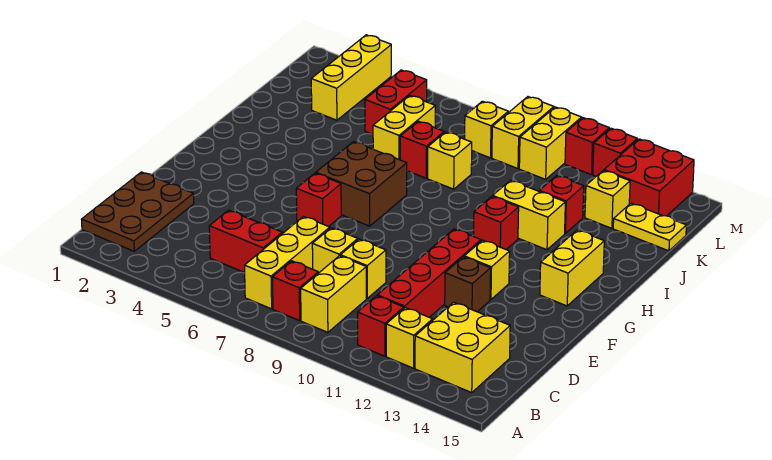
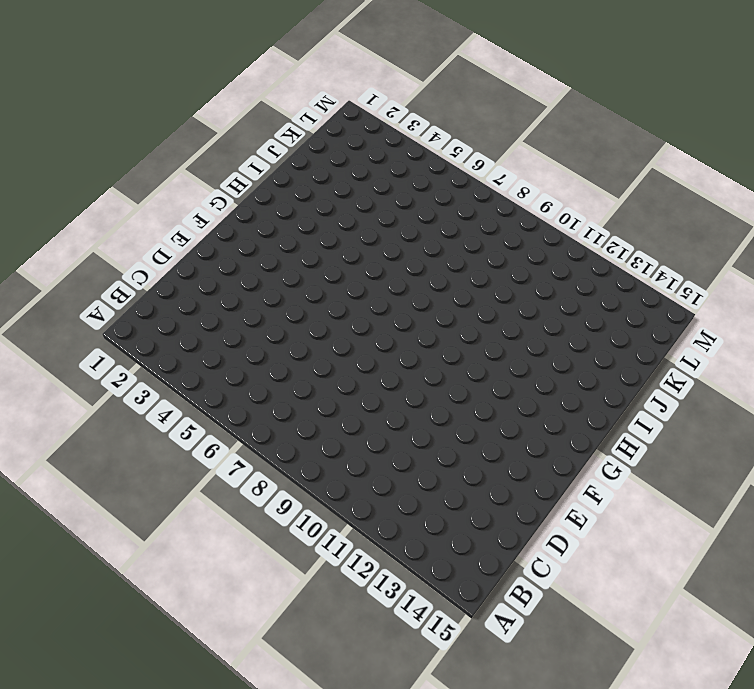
none -> brown plate B1:D2 level 1
none -> yellow brick B7:D7 level 1
none -> red brick B8 level 1
none -> yellow brick B9:C9 level 1

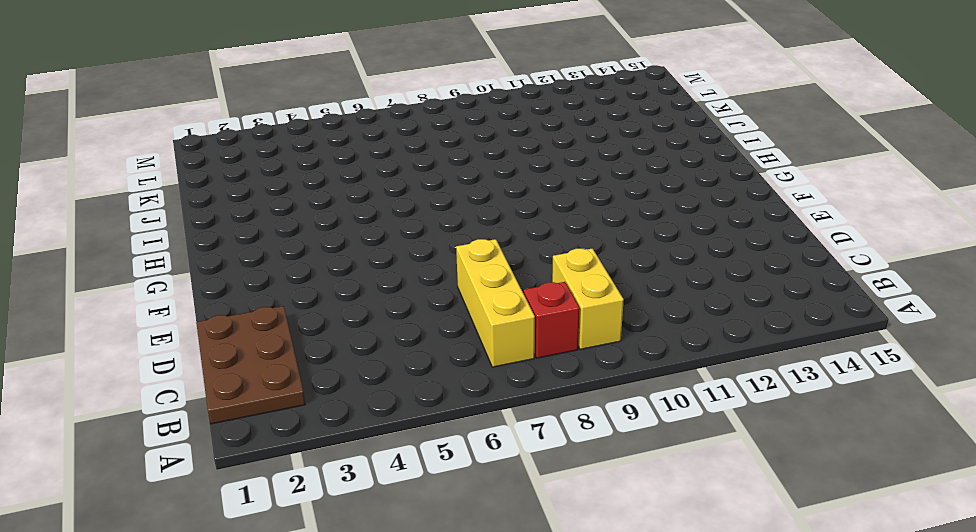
none -> red brick B11 level 1
none -> yellow brick B12 level 1
none -> yellow brick B13:C14 level 1
none -> red brick C5:C6 level 1

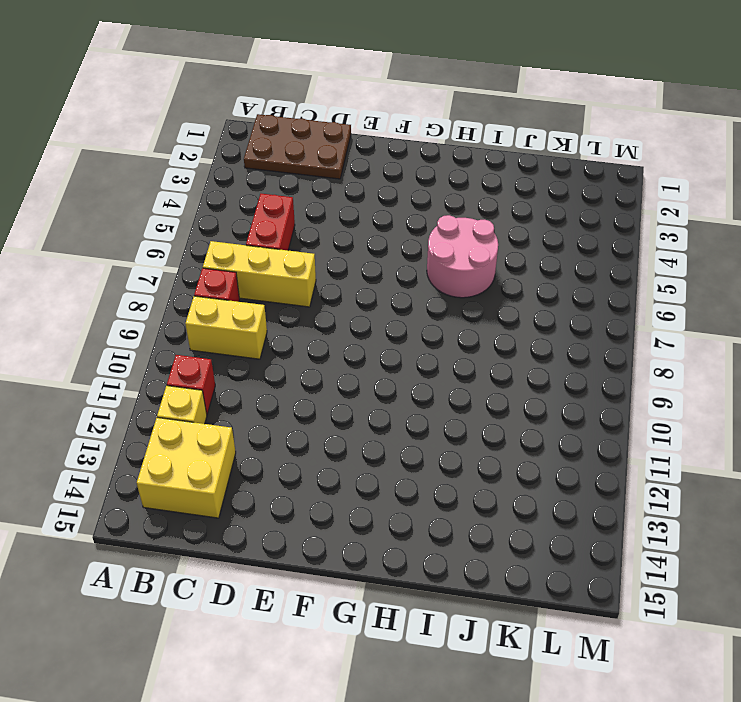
pink round brick H5:I6 level 1 -> brown brick G6:H7 level 1
none -> red brick C11:F11 level 1
none -> yellow brick D8 level 1
none -> yellow brick D9 level 1
none -> brown brick E12 level 1

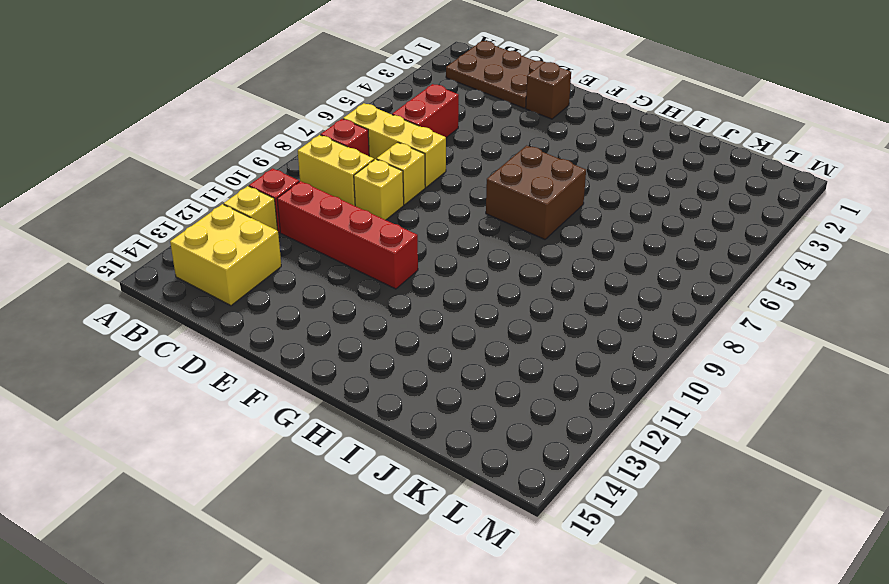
brown brick E2 level 1 -> brown brick E12 level 1
none -> red brick F6 level 1
none -> yellow brick F12 level 1
none -> yellow brick G14:H14 level 1
none -> red brick H11 level 1

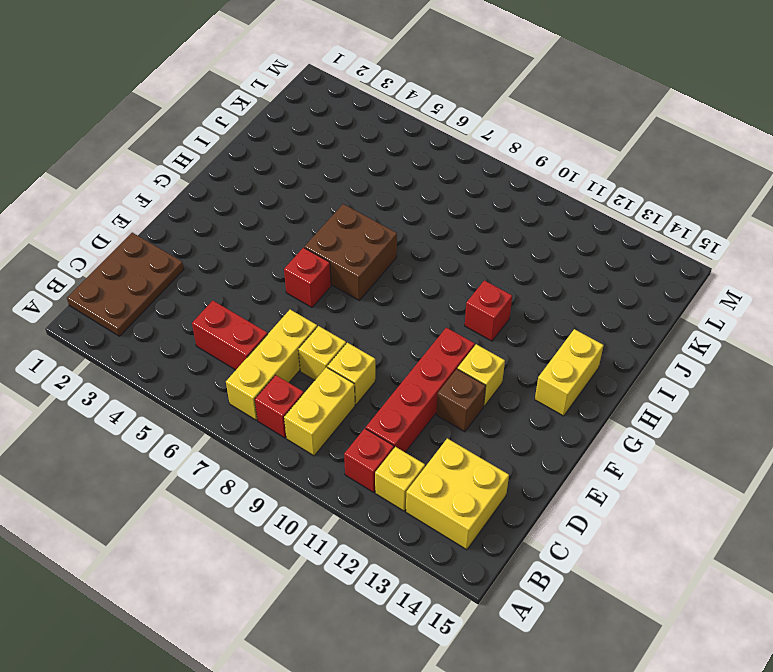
none -> yellow brick I11:I12 level 1
none -> yellow brick J6:K6 level 1
none -> red brick J7 level 1
none -> yellow brick J8 level 1

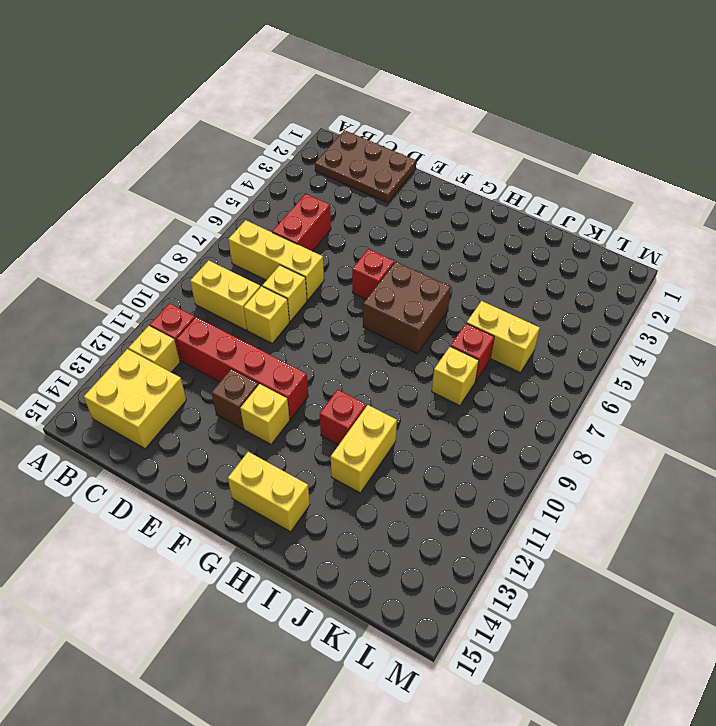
none -> red brick B8 level 1
none -> red brick J12 level 1
none -> yellow brick K3:M3 level 1
none -> red brick K5:L5 level 1

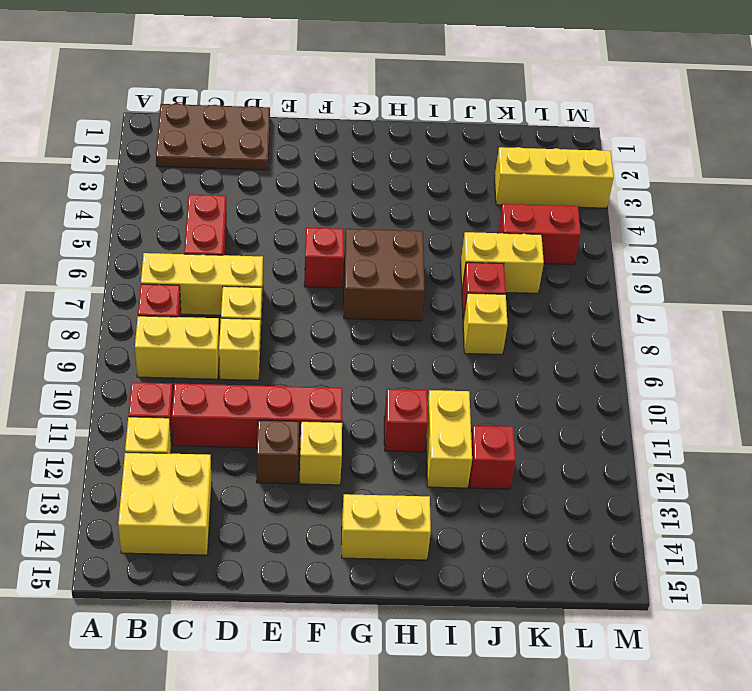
none -> yellow brick K13 level 1
none -> yellow plate K14:K15 level 1
none -> yellow brick L8 level 1
none -> yellow brick L9:M9 level 1

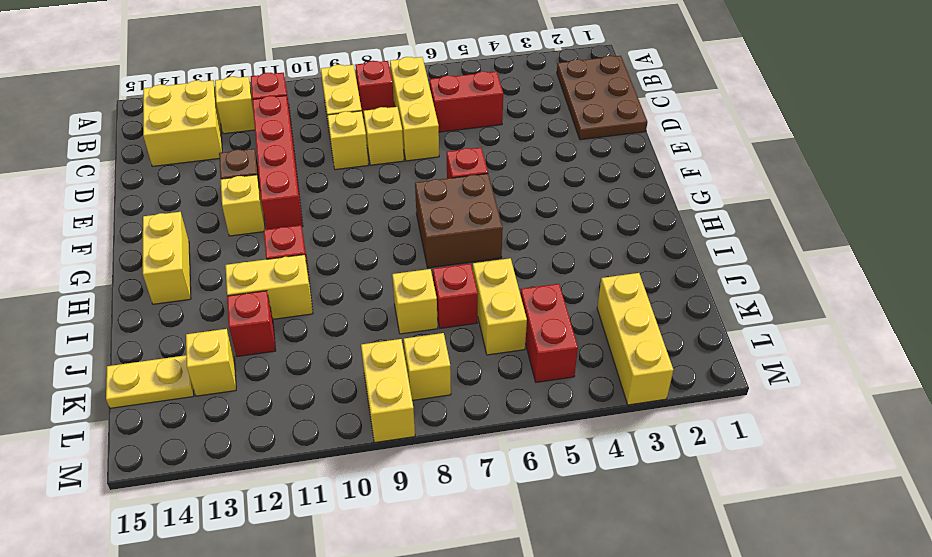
none -> yellow brick L10:M10 level 1
none -> red brick L13:M14 level 1
none -> red brick M11 level 1
none -> red brick M12 level 1

